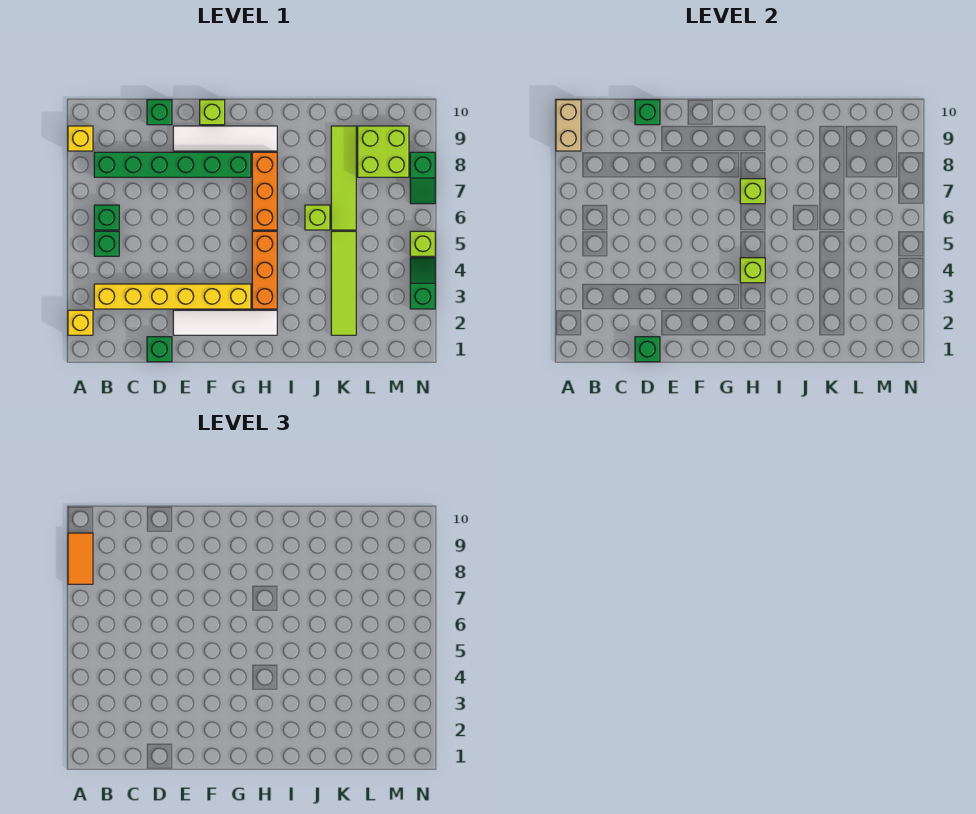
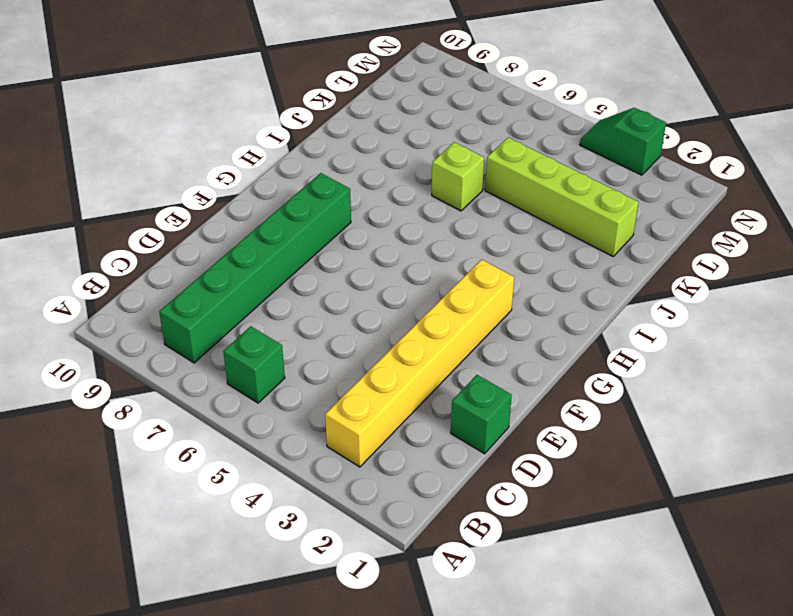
lime brick K2:K5 level 1 -> lime tile K2:K5 level 1
none -> yellow brick A2 level 1
none -> yellow brick A9 level 1
none -> green brick B5 level 1

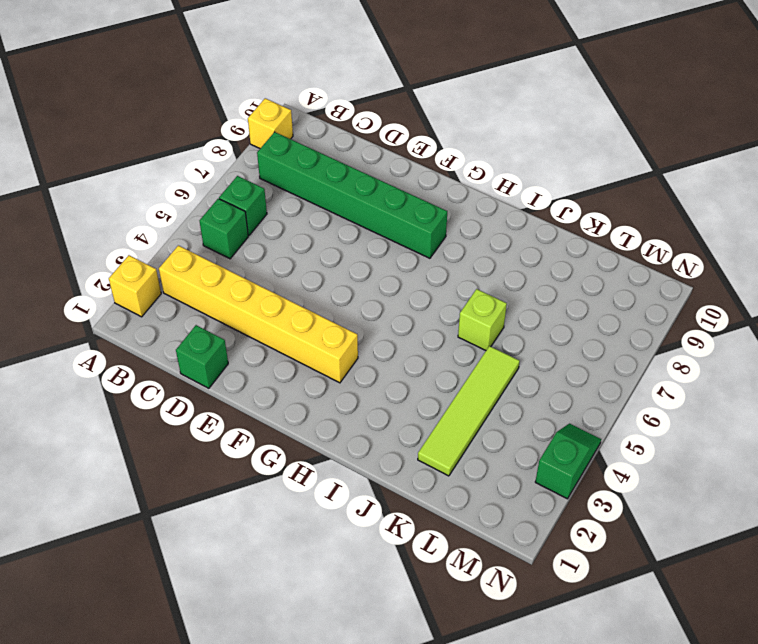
none -> green brick D10 level 1
none -> white tile E2:H2 level 1
none -> white tile E9:H9 level 1

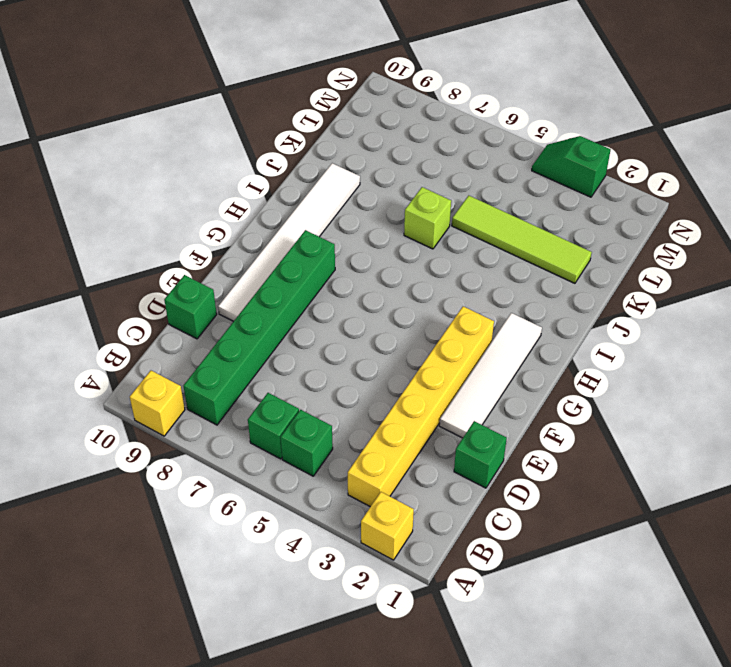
white tile E9:J9 level 1 -> white tile E9:H9 level 1
none -> lime brick F10 level 1
none -> orange brick H3:H5 level 1
none -> orange brick H6:H8 level 1

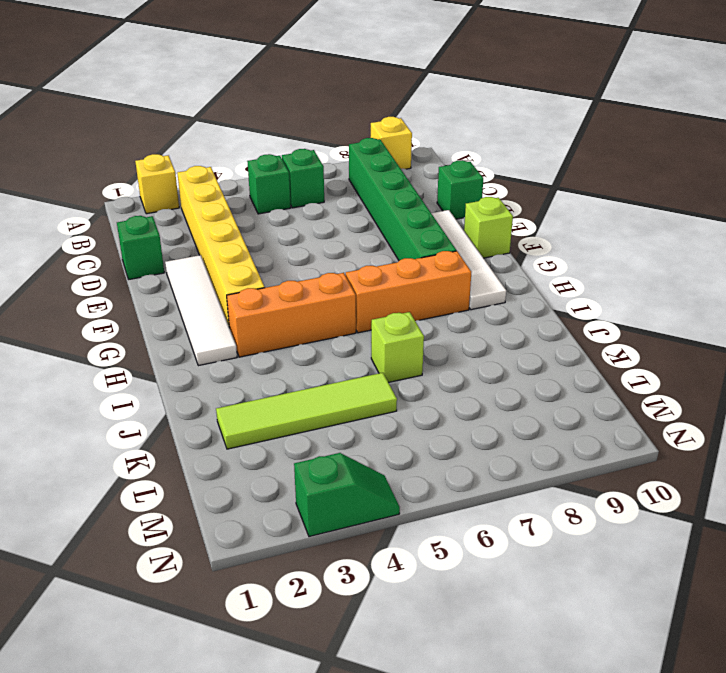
none -> lime tile K6:K9 level 1
none -> lime brick L8:M9 level 1
none -> lime brick N5 level 1

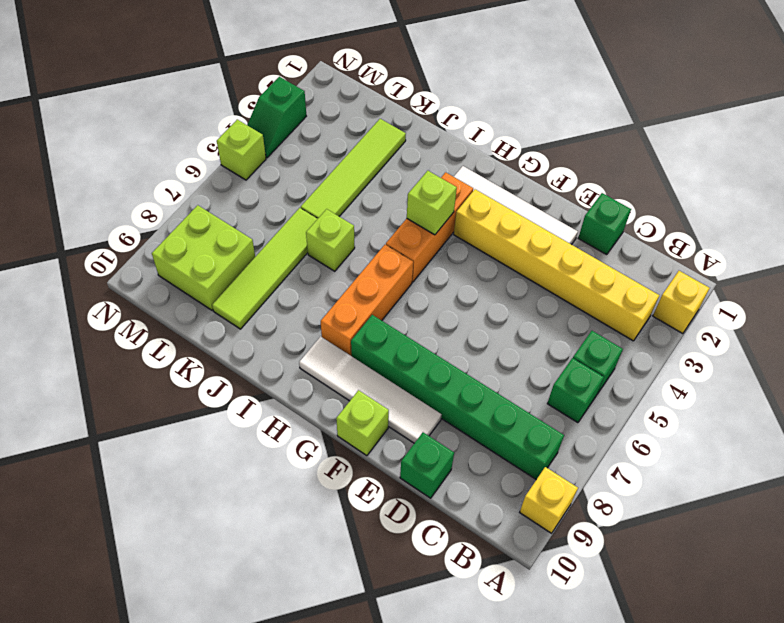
none -> green slope N7:N8 level 1 top 8
none -> tan brick A9:A10 level 2
none -> green brick D1 level 2

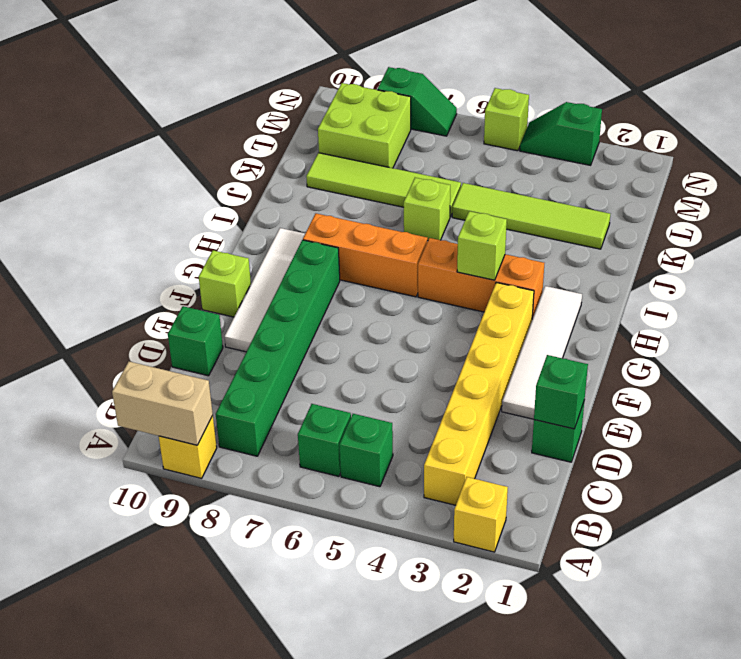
none -> green brick D10 level 2
none -> lime brick H7 level 2
none -> orange tile A8:A9 level 3

